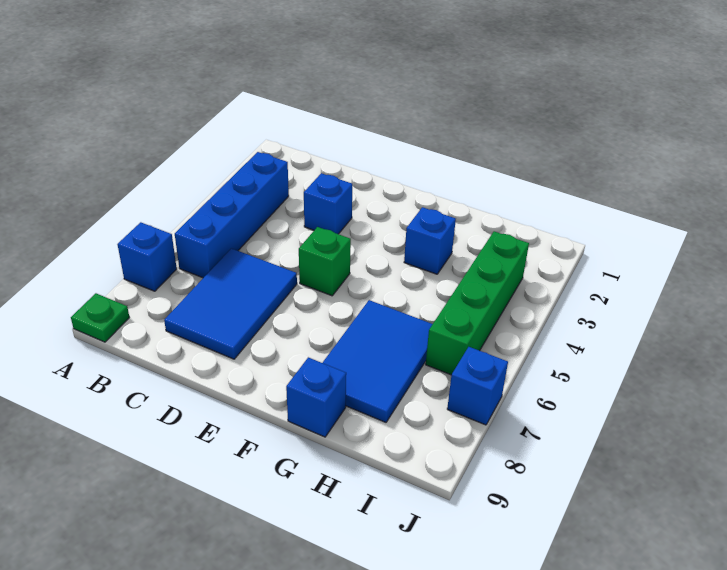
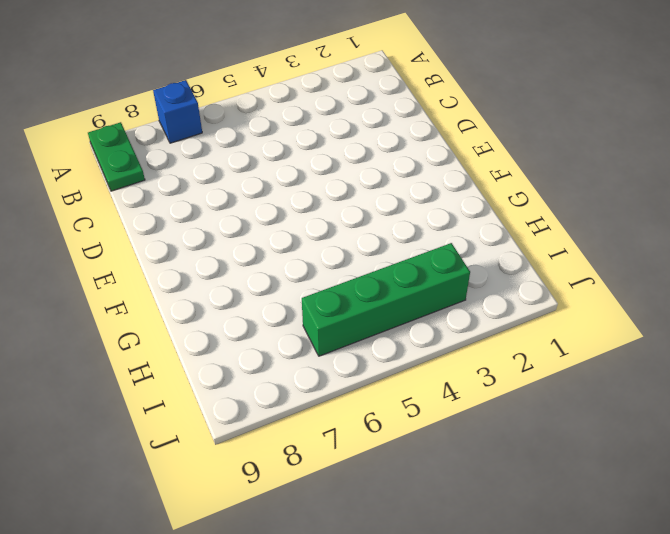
green plate A9:B9 level 1 -> green plate A9 level 1
none -> blue brick B3:B6 level 1
none -> blue tile C6:D8 level 1

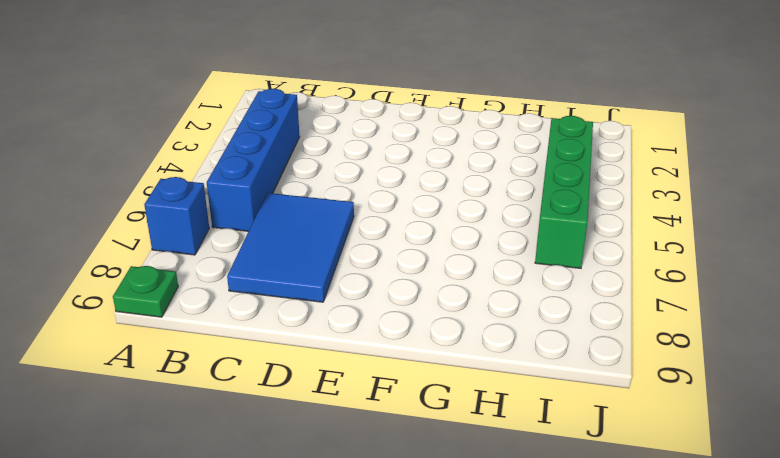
none -> blue brick D3 level 1
none -> green brick E5 level 1

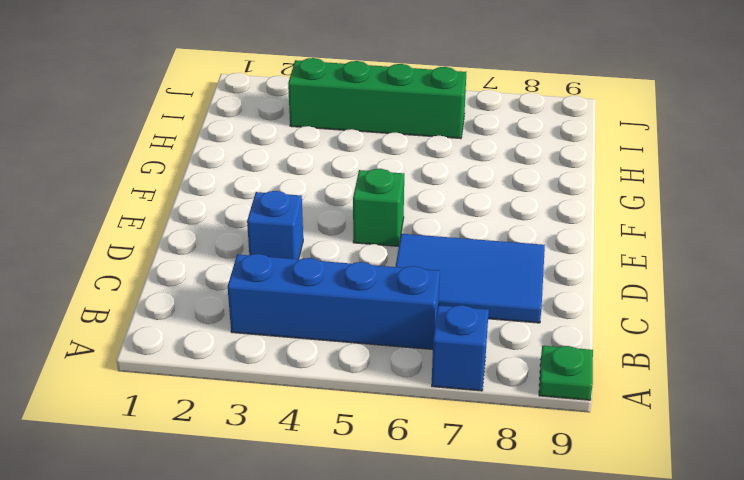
none -> blue brick G3 level 1
none -> blue tile G6:H8 level 1

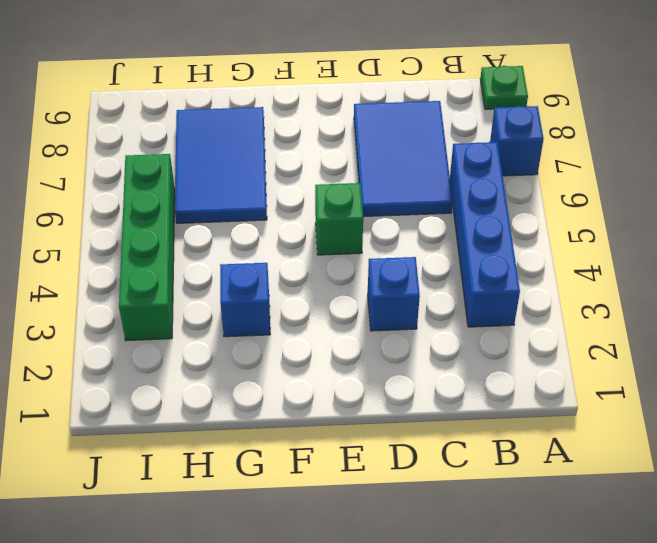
none -> blue brick G9 level 1
none -> blue brick J7 level 1

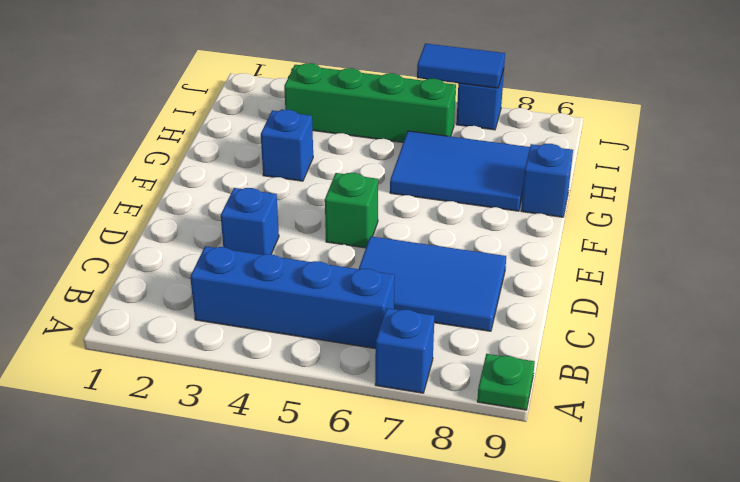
blue tile J6:J7 level 2 -> none

